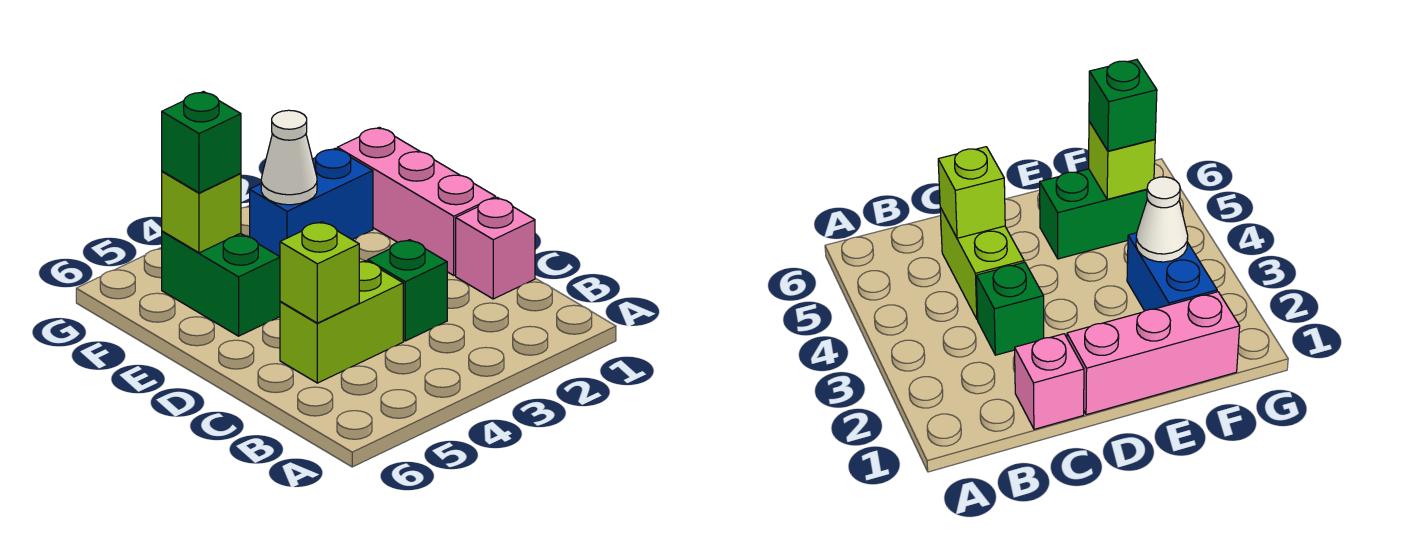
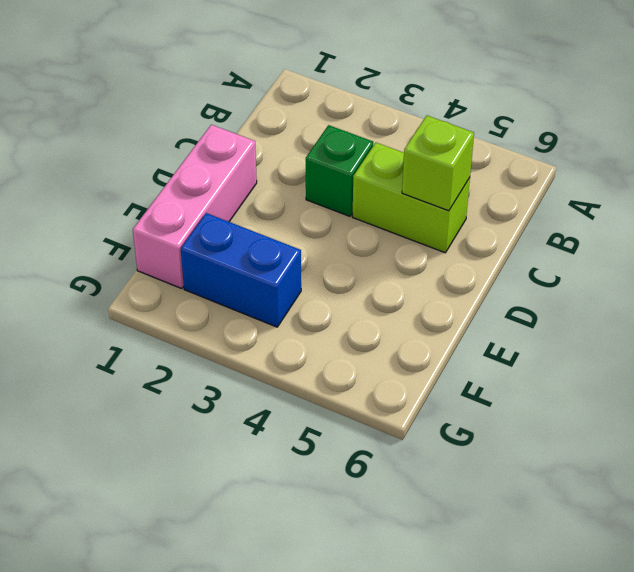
none -> pink brick C1 level 1
none -> green brick E5:F5 level 1

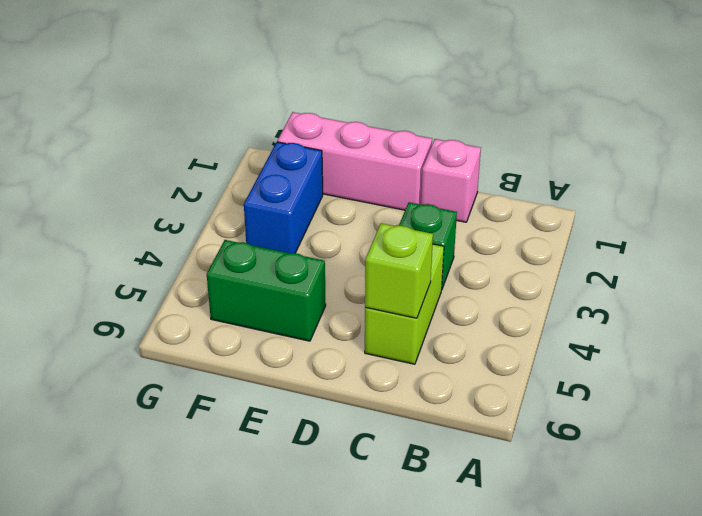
none -> white cone F3 level 2
none -> lime brick F5 level 2

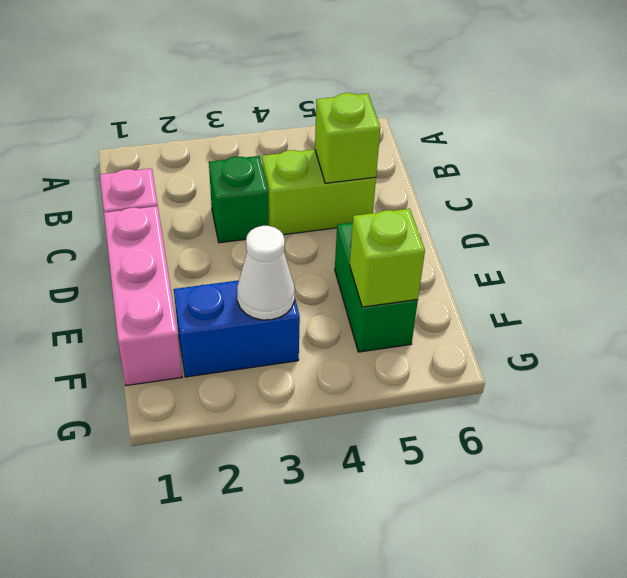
none -> green brick F5 level 3

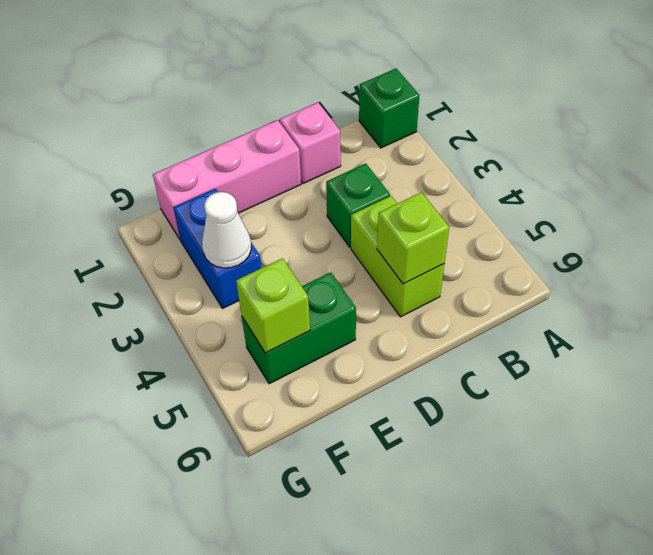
green brick A1 level 1 -> green brick F5 level 3

